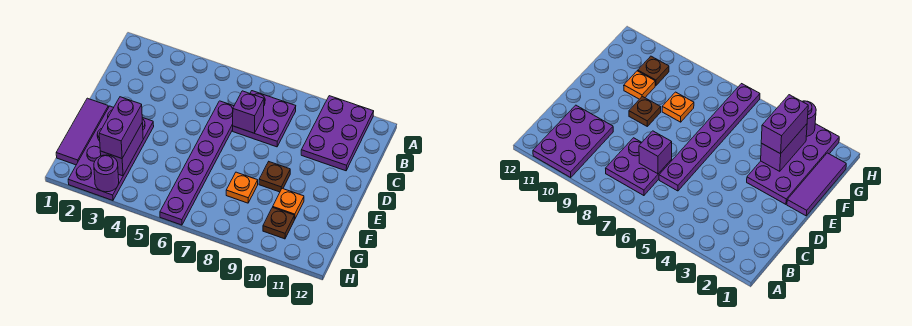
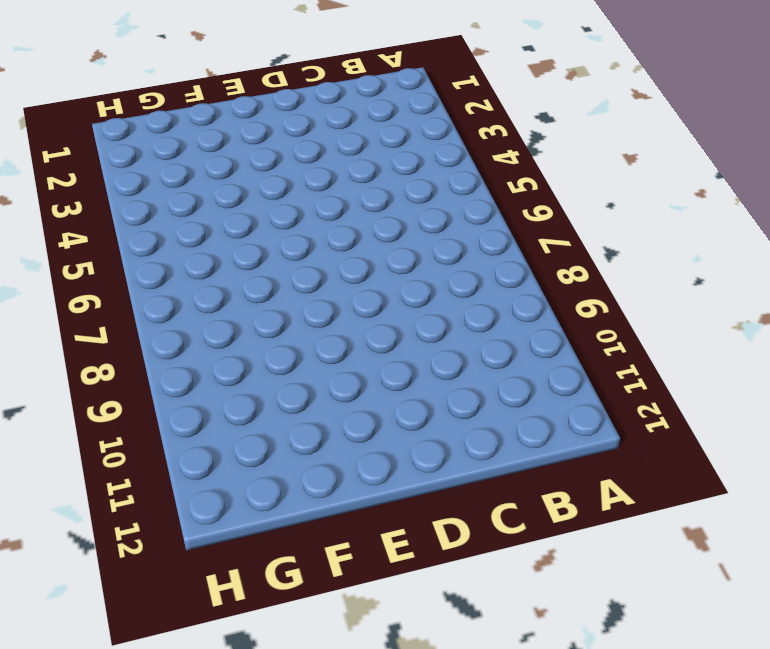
none -> purple plate A10:C11 level 1
none -> purple plate B7:C8 level 1
none -> purple plate C6:H6 level 1

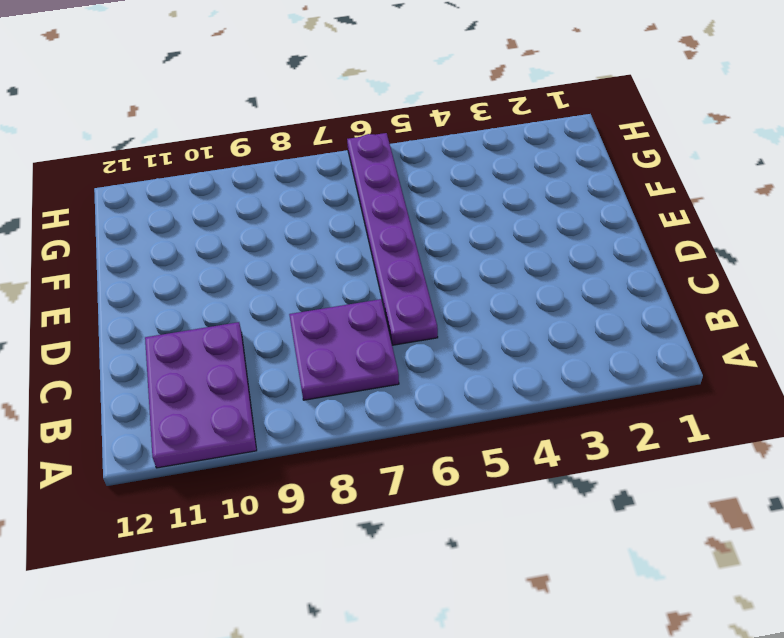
none -> purple tile E1:G1 level 1
none -> purple plate E2:H3 level 1
none -> brown plate E9 level 1

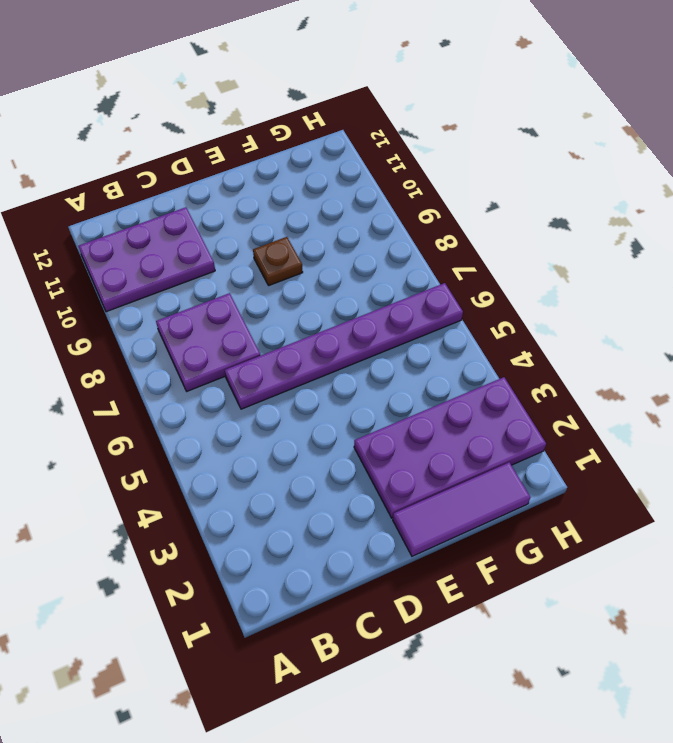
none -> orange plate F8 level 1
none -> orange plate F10 level 1
none -> brown plate G10 level 1

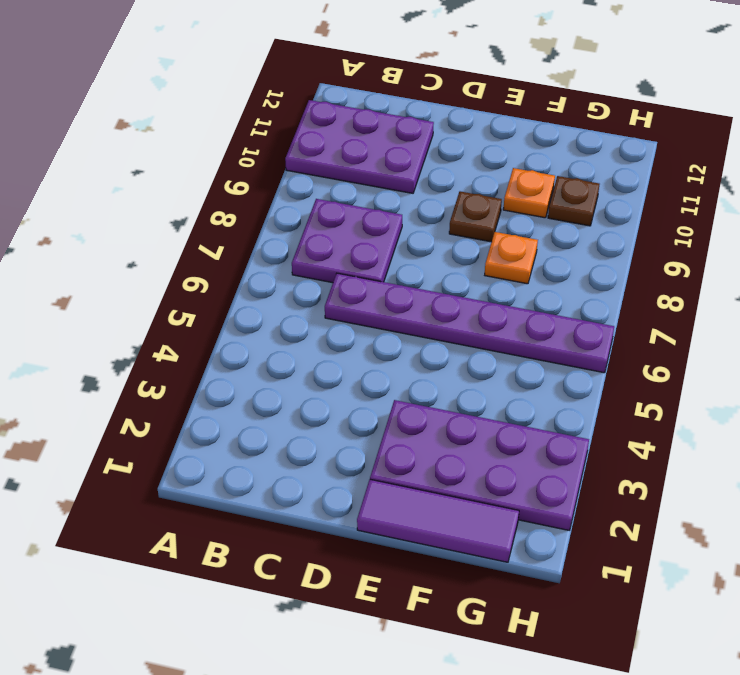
none -> purple brick C7 level 2
none -> purple brick F3:G3 level 2
none -> purple round brick H3 level 2

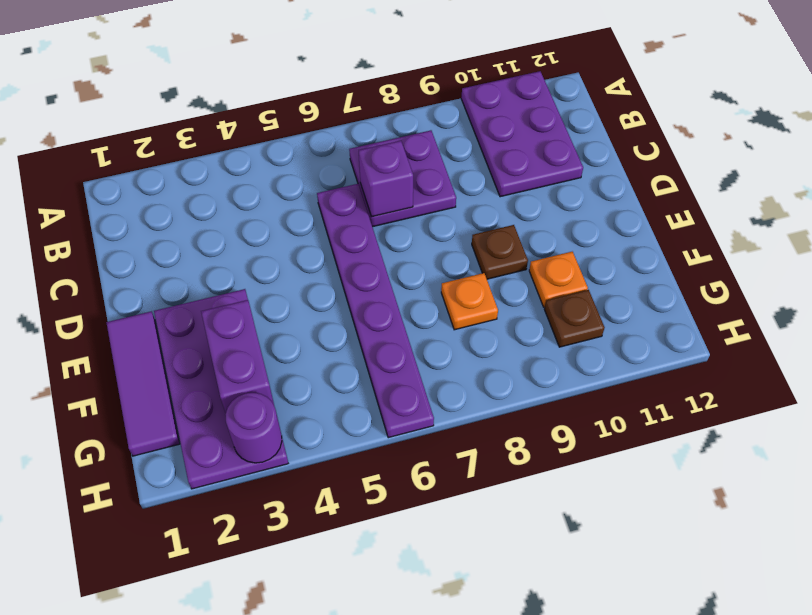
none -> purple brick F3:G3 level 3

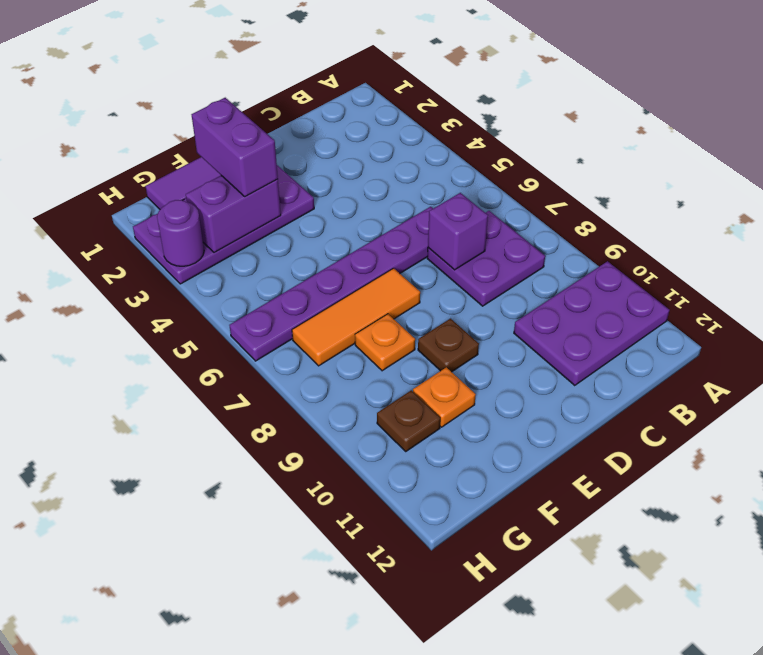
orange tile E7:G7 level 1 -> none
purple brick F2:F3 level 3 -> purple brick F3:G3 level 3

